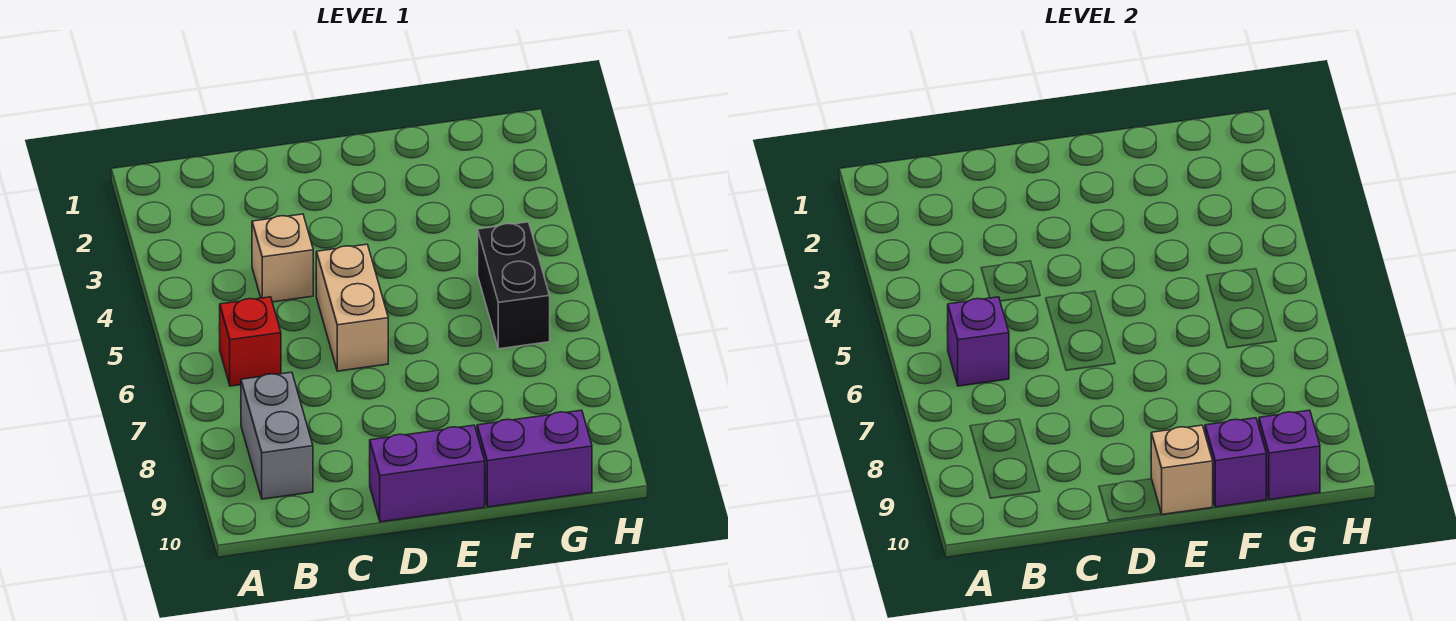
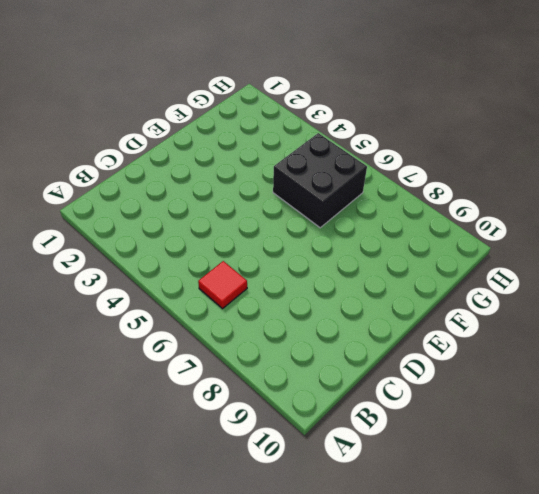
red tile B6 level 1 -> red brick B6 level 1
black brick F5:G6 level 1 -> black brick G5:G6 level 1
none -> grey brick B8:B9 level 1
none -> tan brick C4 level 1

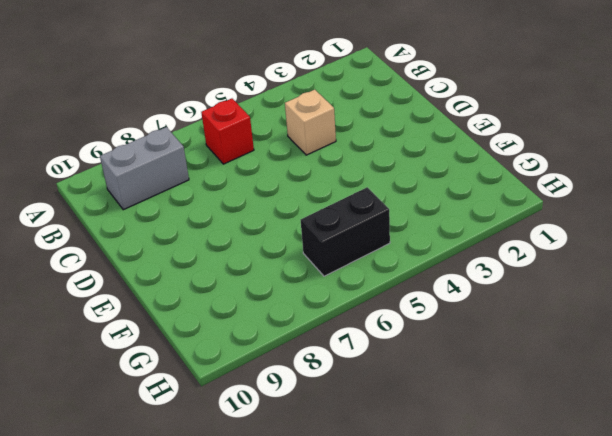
none -> tan brick D5:D6 level 1
none -> purple brick D10:E10 level 1

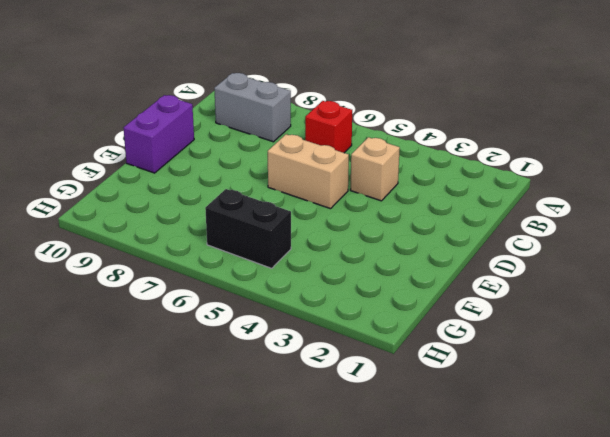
none -> purple brick F10:G10 level 1
none -> purple brick B6 level 2

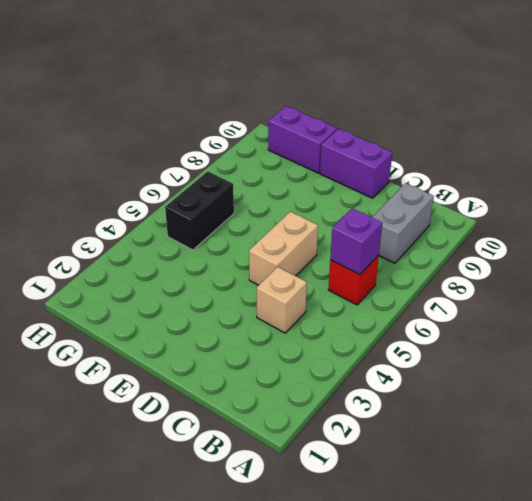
none -> tan brick E10 level 2
none -> purple brick F10 level 2

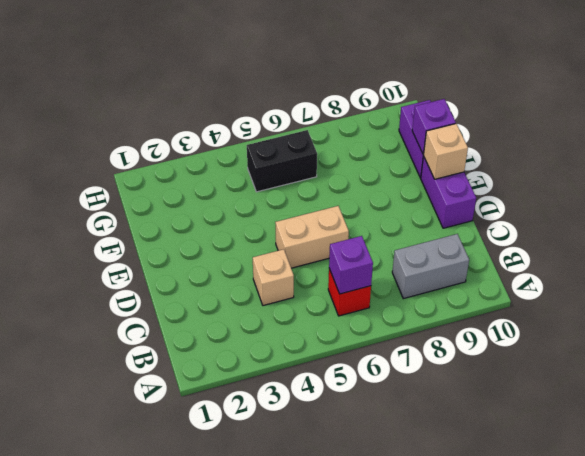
none -> purple brick G10 level 2

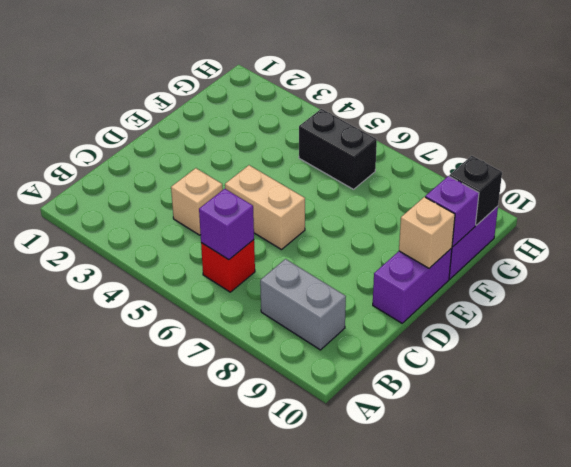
black brick G10 level 2 -> purple brick G10 level 2

